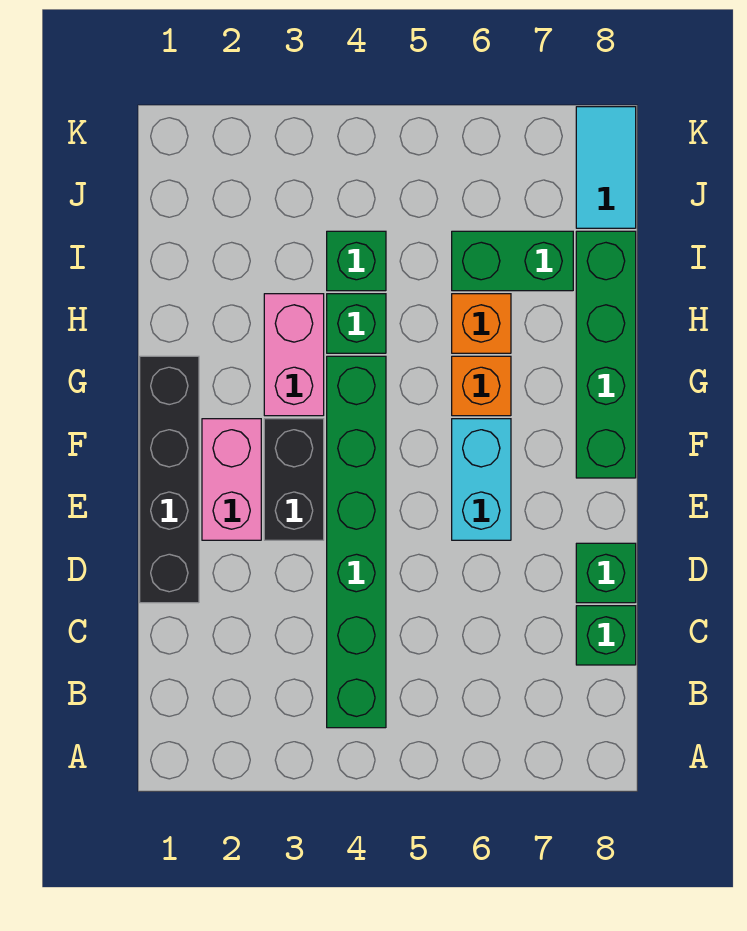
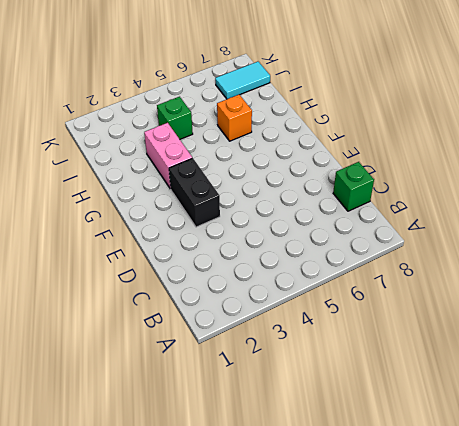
cyan tile J7:J8 level 1 -> cyan tile J8:K8 level 1
none -> green brick B4:G4 level 1
none -> black brick D1:G1 level 1
none -> green brick D8 level 1

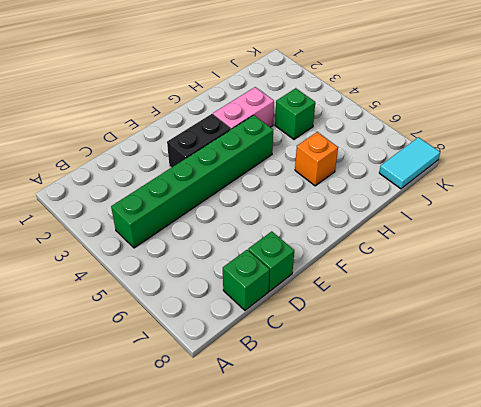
none -> black brick D1:G1 level 1
none -> pink brick E2:F2 level 1
none -> cyan brick E6:F6 level 1

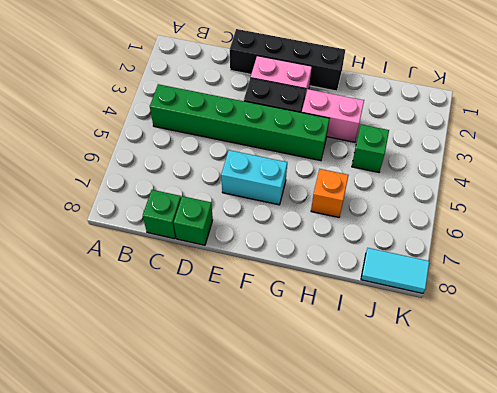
none -> green brick F8:I8 level 1
none -> orange brick G6 level 1
none -> green brick H4 level 1

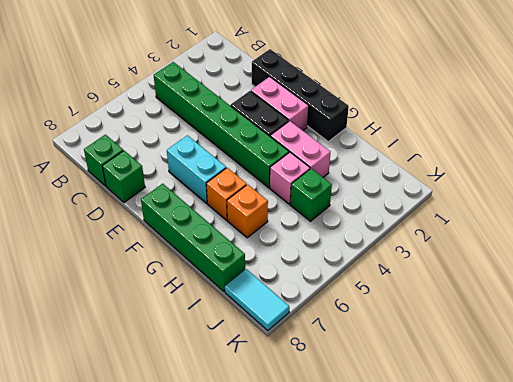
pink brick H4 level 1 -> green brick H4 level 1
none -> green brick I6:I7 level 1

